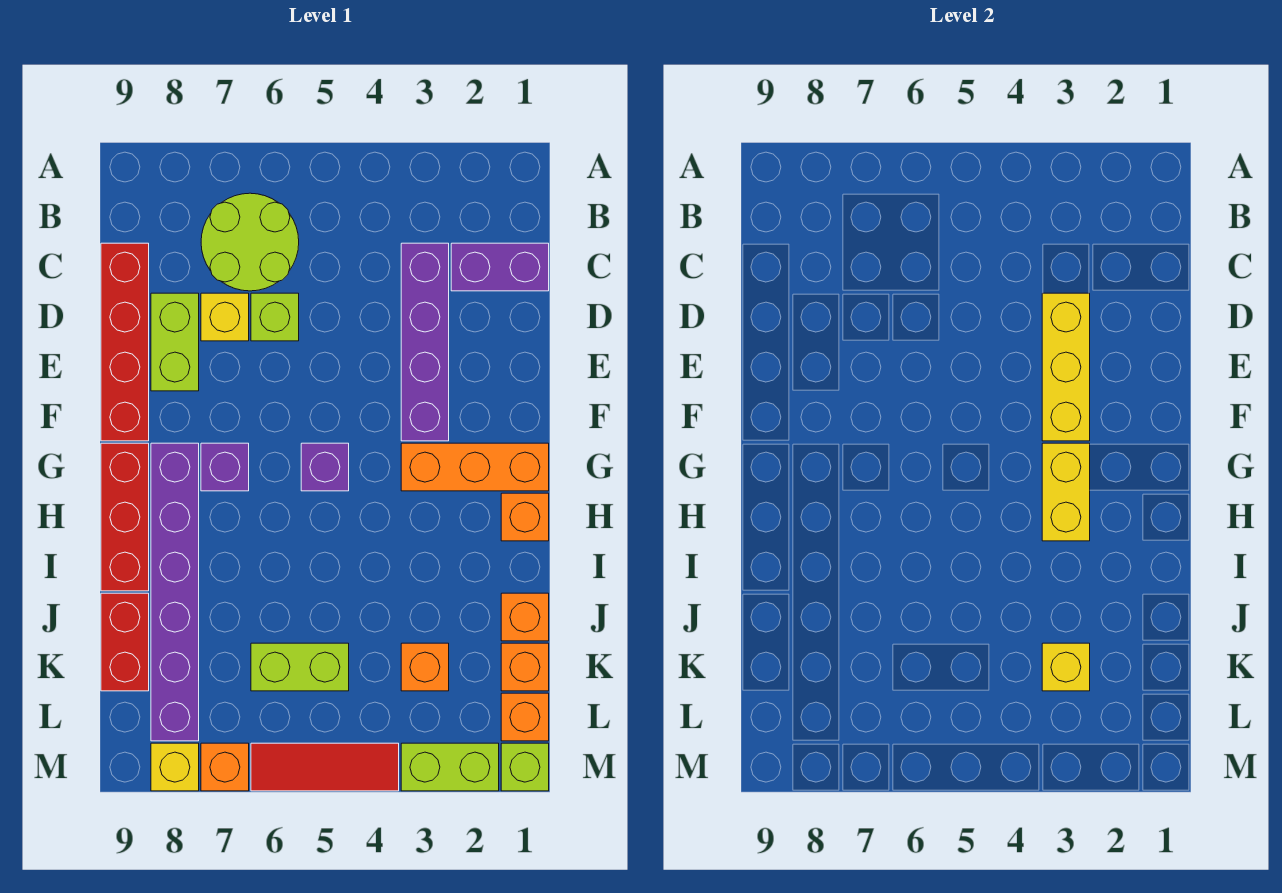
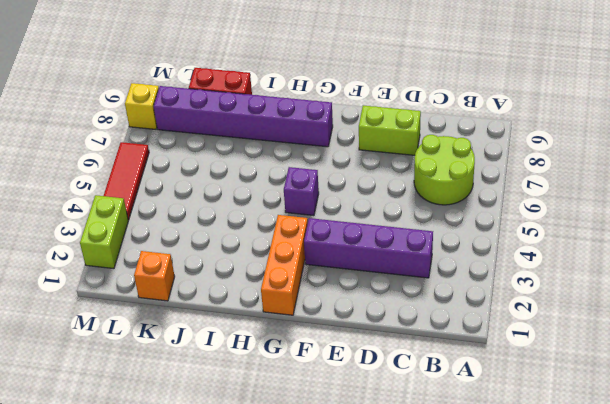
none -> purple brick C1:C2 level 1
none -> red brick C9:F9 level 1
none -> lime brick D6 level 1

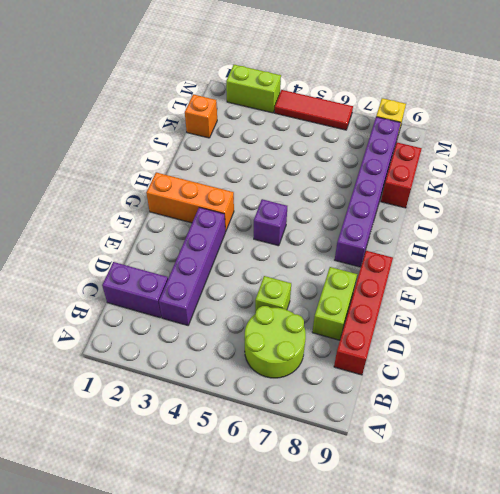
none -> yellow brick D7 level 1
none -> purple brick G7 level 1
none -> red brick G9:I9 level 1

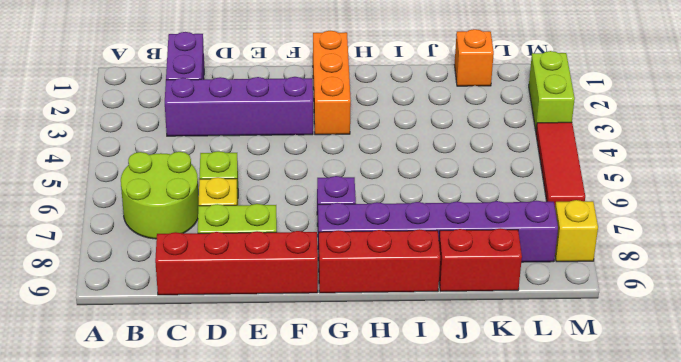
none -> purple brick G5 level 1
none -> orange brick H1 level 1
none -> orange brick J1 level 1

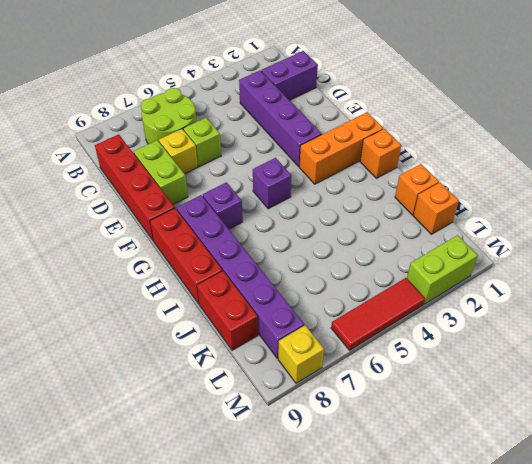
none -> orange brick K3 level 1
none -> lime brick K5:K6 level 1
none -> orange brick L1 level 1

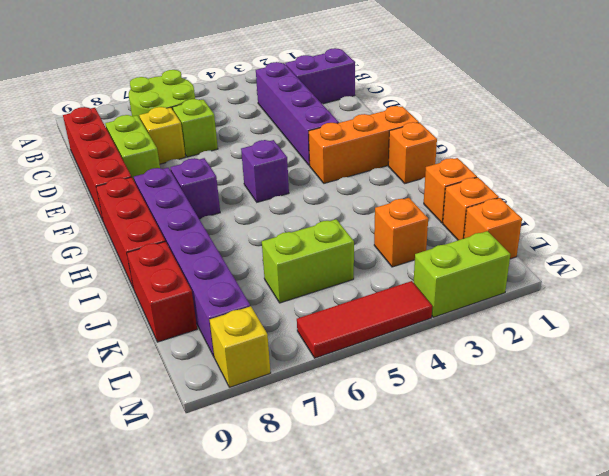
none -> lime brick M1 level 1
none -> orange brick M7 level 1
none -> yellow brick D3:F3 level 2

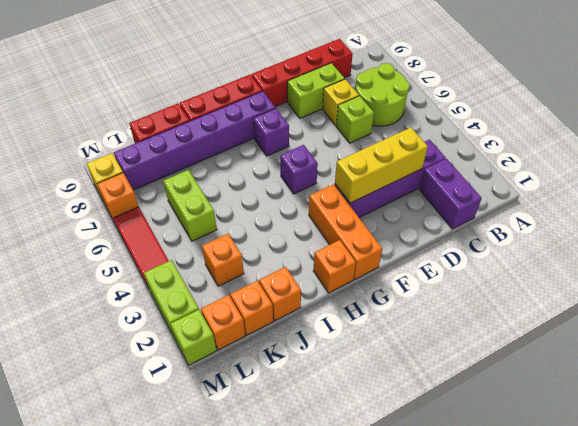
none -> yellow brick G3:H3 level 2
none -> yellow brick K3 level 2

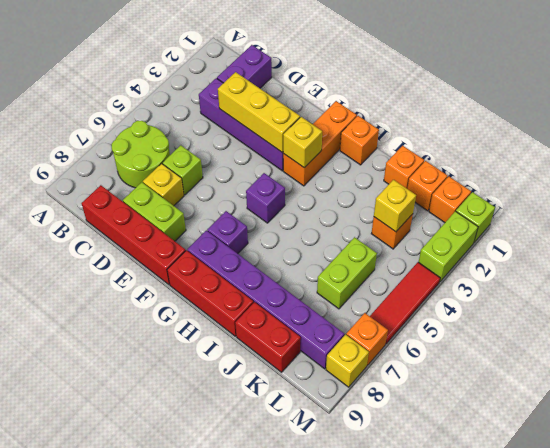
yellow brick G3 level 2 -> yellow brick G3:H3 level 2

